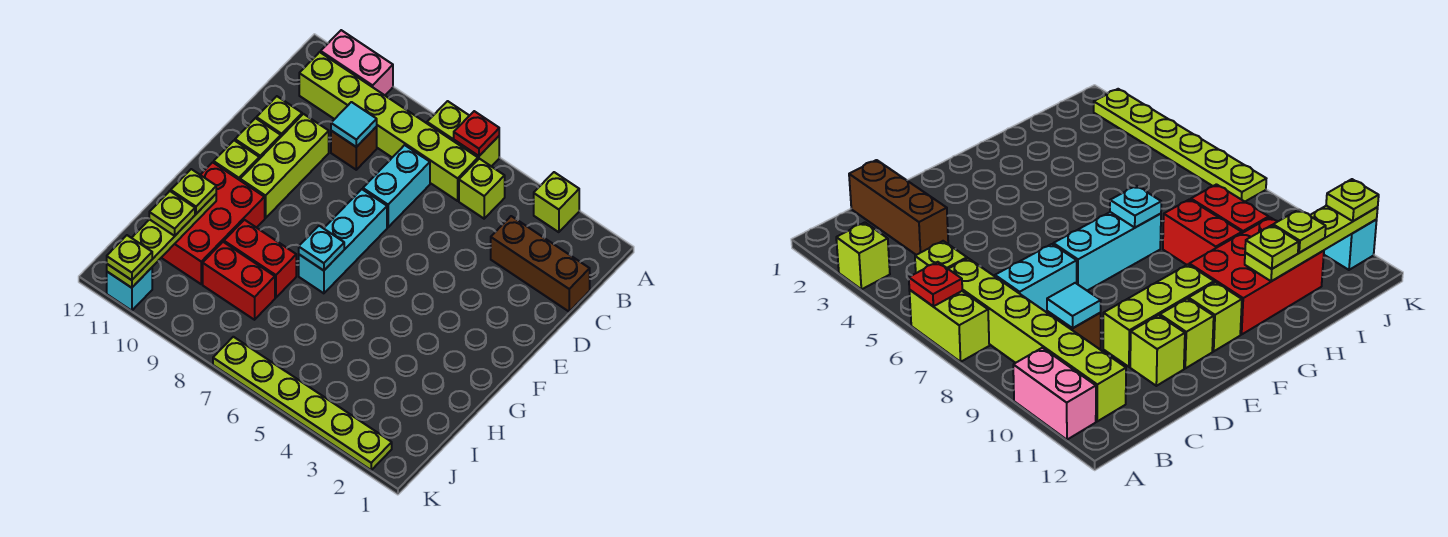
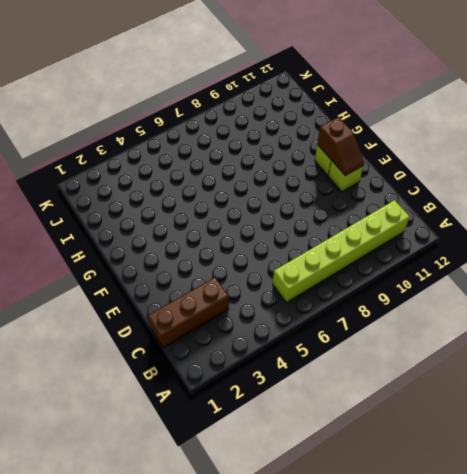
brown slope E11:F11 level 2 top F -> none
none -> lime brick A3 level 1
none -> lime brick A6:A7 level 1
none -> pink brick A10:A11 level 1

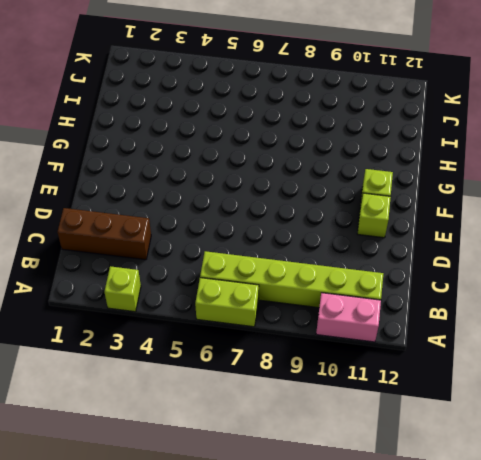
none -> lime brick B5 level 1
none -> cyan brick C7:D7 level 1
none -> brown brick C9 level 1

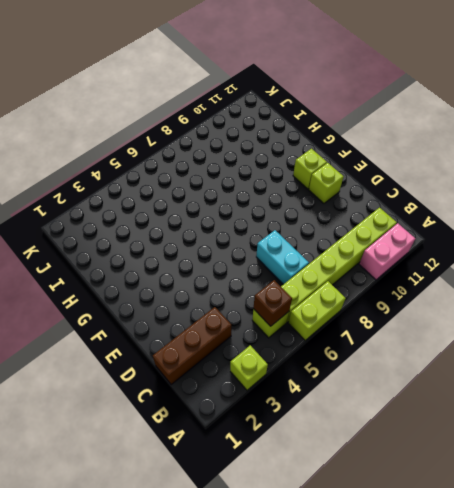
brown brick B5 level 2 -> brown brick C9 level 1
none -> lime brick D10:F10 level 1
none -> lime brick D11 level 1
none -> cyan brick E7:G7 level 1

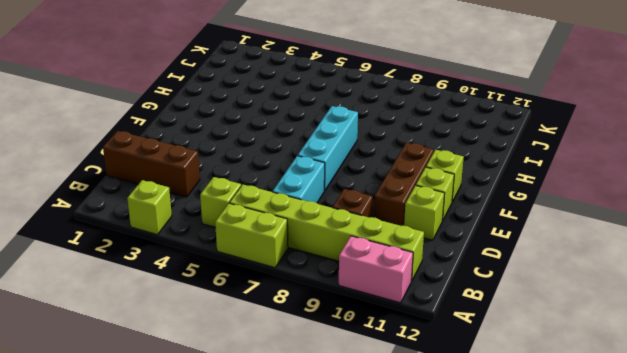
brown brick D10:F10 level 1 -> lime brick D10:F10 level 1
none -> red brick G10:I11 level 1
none -> red brick H8:H9 level 1
none -> red brick I8:I9 level 1

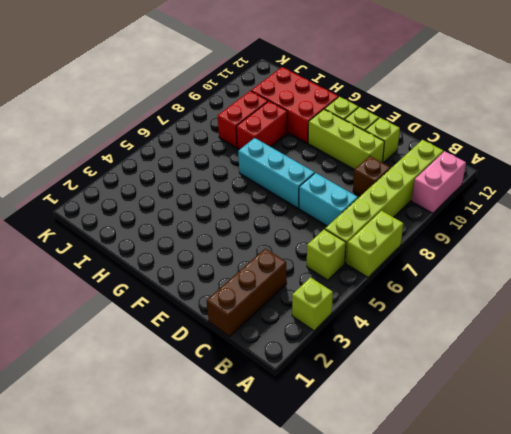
none -> lime plate K2:K7 level 1
none -> cyan brick K11 level 1
none -> red plate A6 level 2

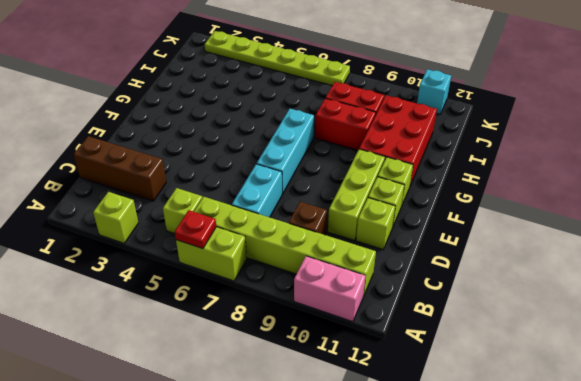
none -> cyan tile C9 level 2
none -> cyan plate G7 level 2
none -> lime plate H11:K11 level 2

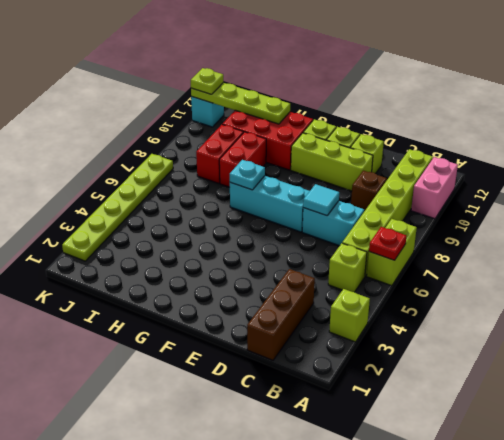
cyan tile D7 level 2 -> cyan tile C9 level 2
none -> lime plate H11 level 3
none -> lime plate I11 level 3

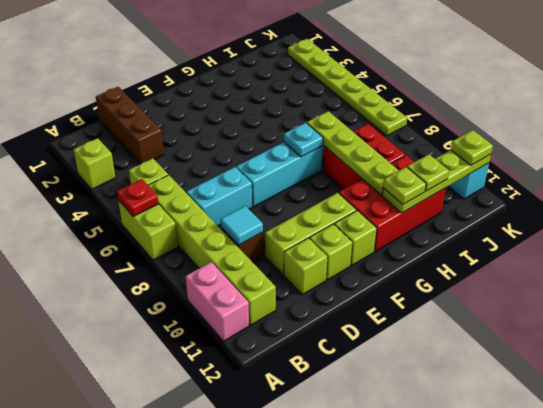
lime plate H7:H10 level 2 -> none

